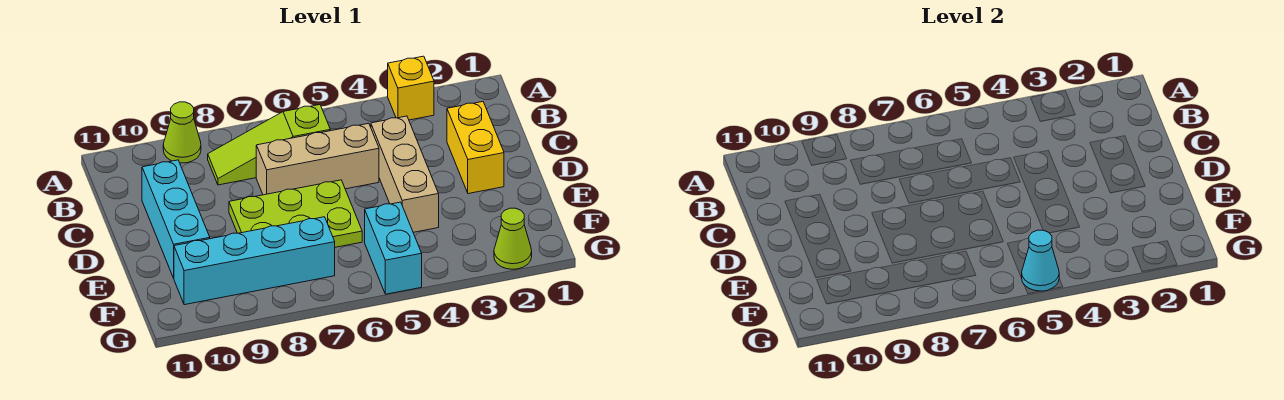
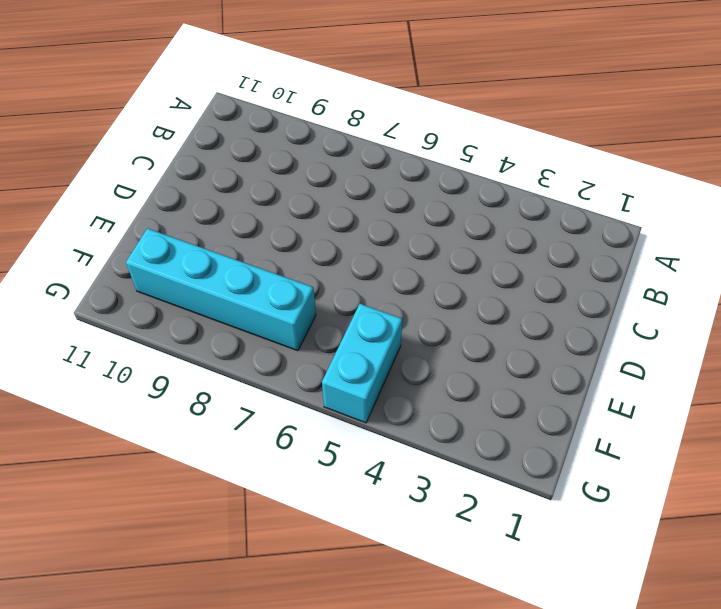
none -> yellow brick A3 level 1
none -> lime cone A9 level 1
none -> lime slope B6:B8 level 1 top 6

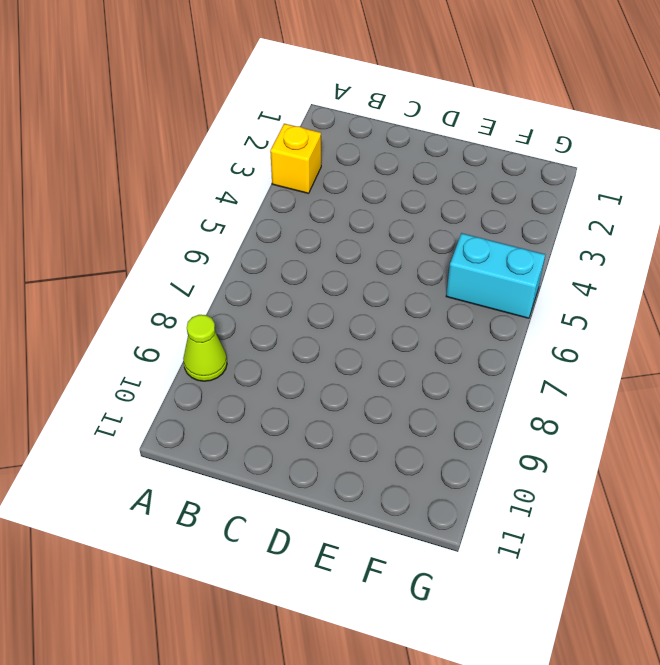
none -> lime slope B6:B8 level 1 top 6
none -> yellow brick C2:D2 level 1
none -> tan brick C4:E4 level 1

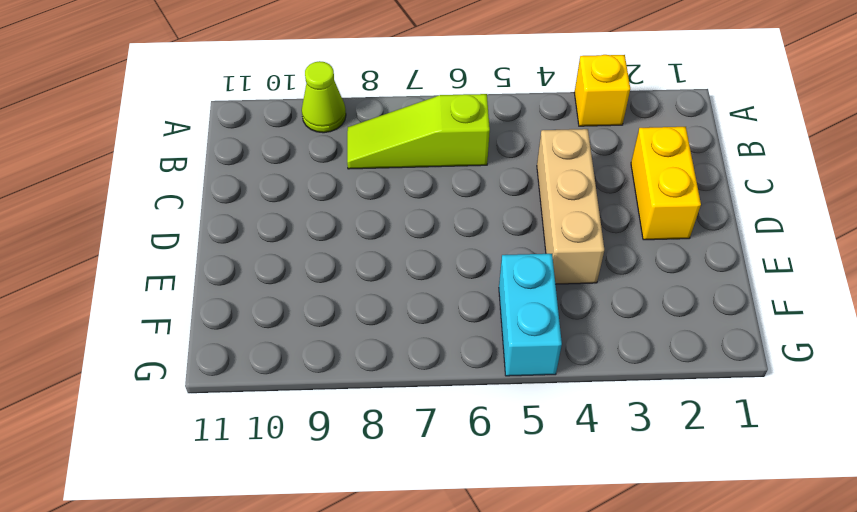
none -> tan brick C5:C7 level 1
none -> cyan brick C10:E10 level 1
none -> lime plate D6:E8 level 1

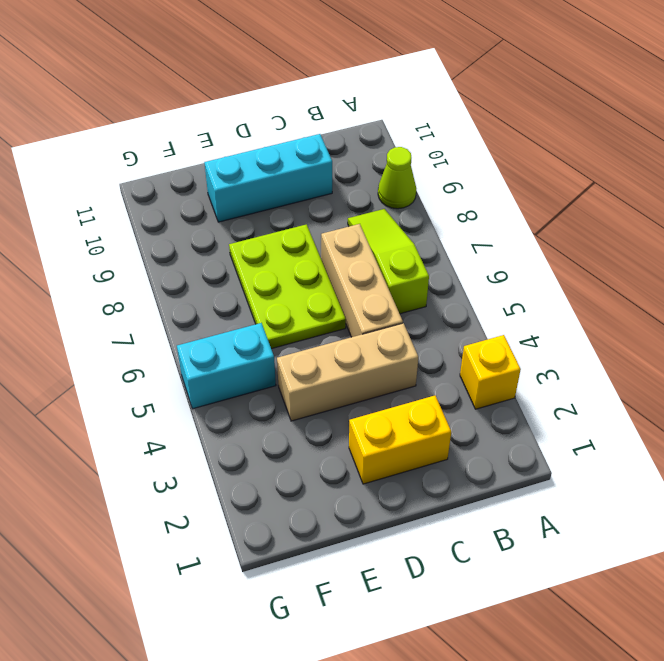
none -> cyan brick F7:F10 level 1
none -> lime cone G2 level 1
none -> cyan cone G5 level 2

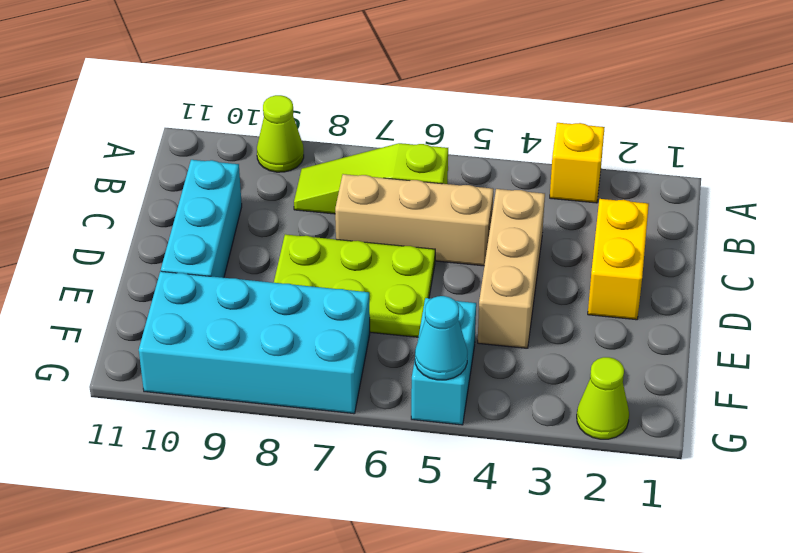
cyan brick F7:G10 level 1 -> cyan brick F7:F10 level 1

